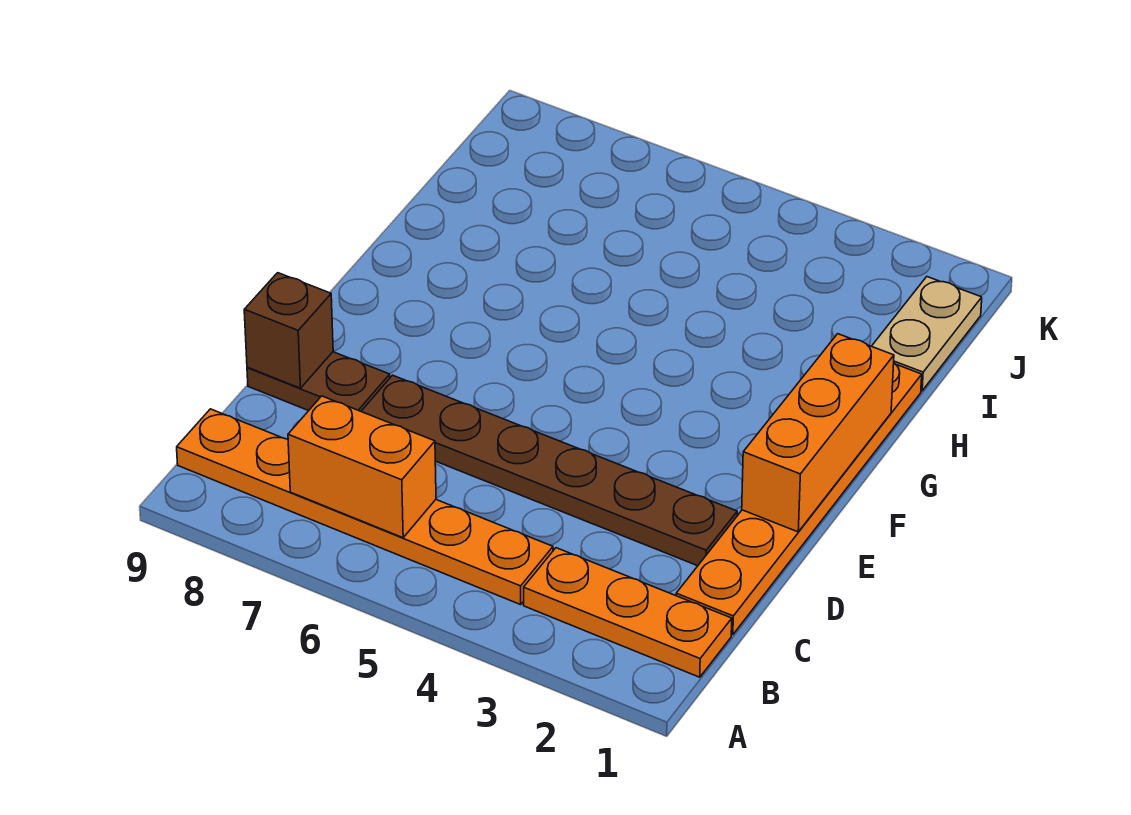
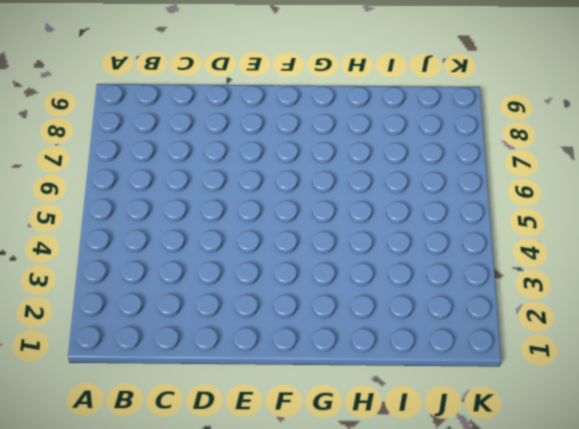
none -> orange plate B1:B3 level 1
none -> orange plate B4:B9 level 1

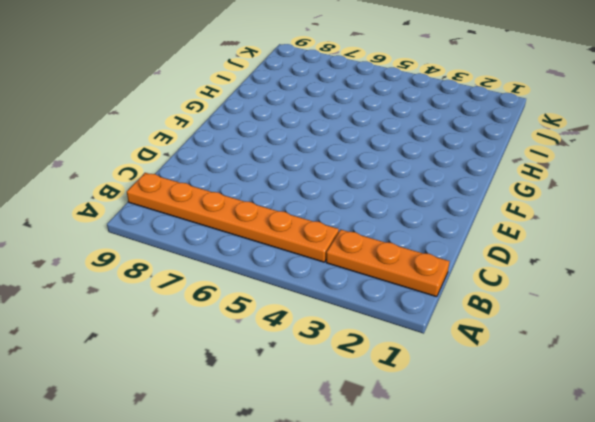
none -> orange plate C1:H1 level 1
none -> brown plate D2:D7 level 1

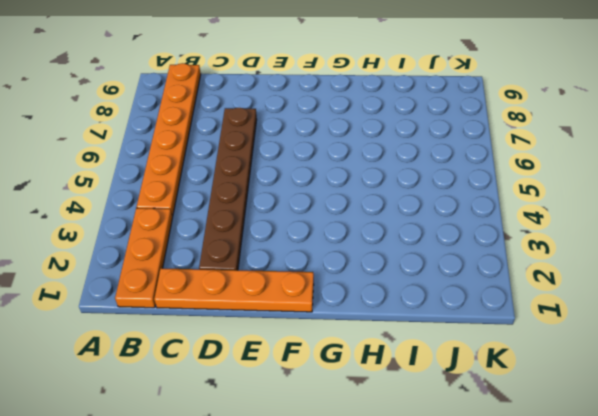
orange plate C1:F1 level 1 -> orange plate C1:H1 level 1
none -> brown plate D8:D9 level 1
none -> tan plate I1:J1 level 1

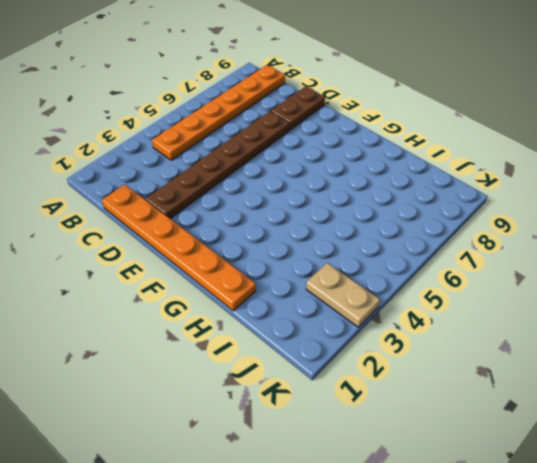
tan plate J3:K3 level 1 -> tan plate I1:J1 level 1
none -> orange plate B1:B3 level 1
none -> orange brick B6:B7 level 2

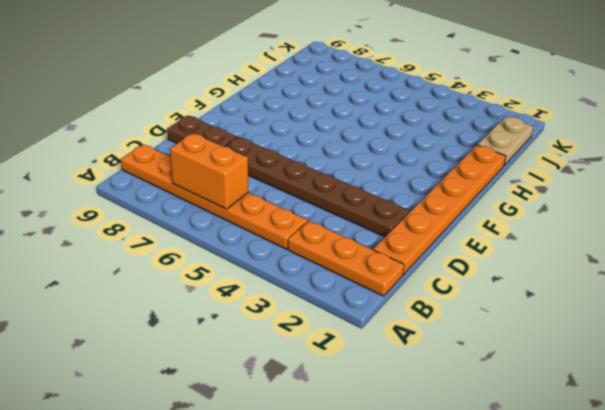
none -> brown brick D9 level 2
none -> orange brick E1:G1 level 2

